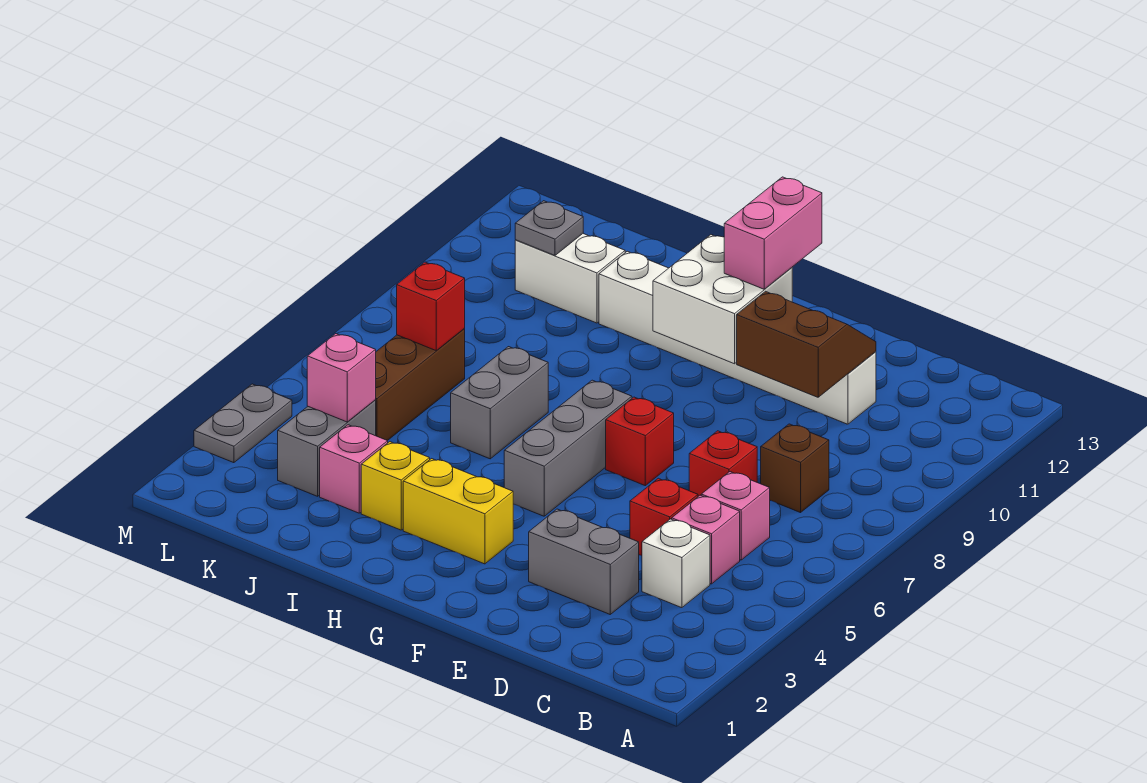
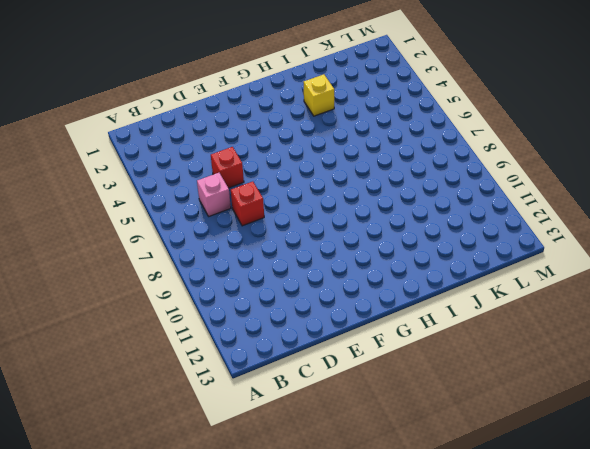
none -> white brick C4 level 1
none -> pink brick C5 level 1
none -> brown brick C8 level 1

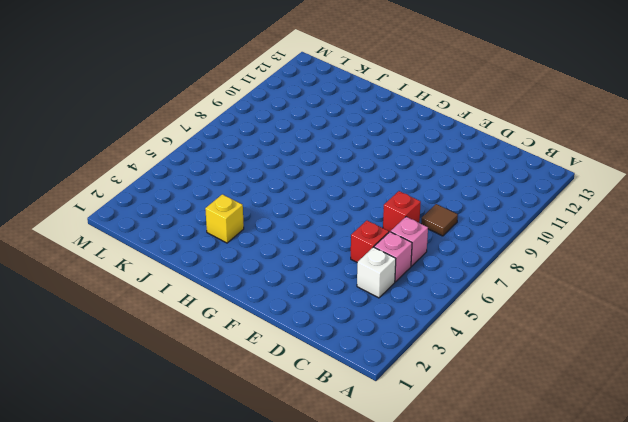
brown tile C8 level 1 -> brown brick C8 level 1
none -> grey brick D3:E3 level 1
none -> white brick D11:I11 level 1
none -> red brick F7 level 1

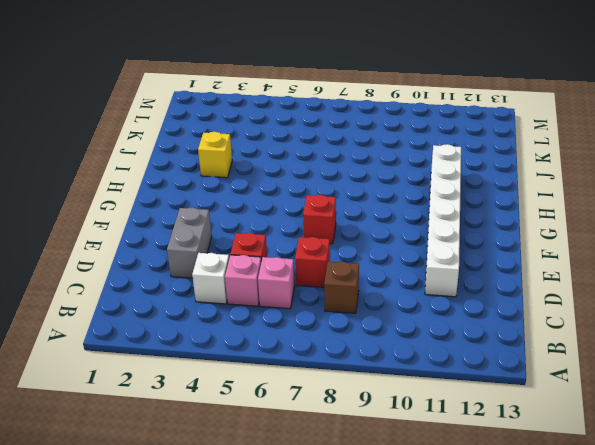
none -> yellow brick G3:H3 level 1
none -> grey brick G5:G7 level 1
none -> grey brick I6:I7 level 1

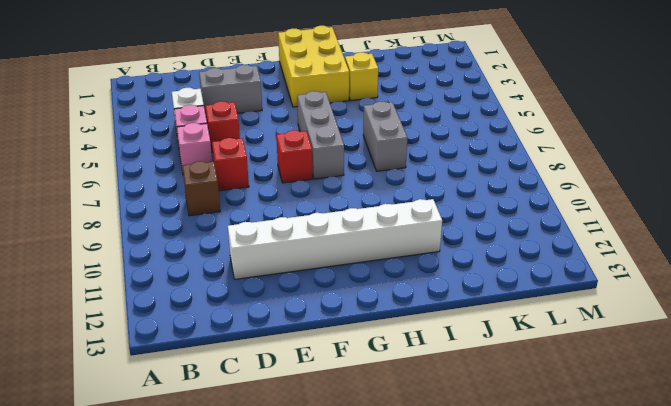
yellow brick G1:H3 level 1 -> yellow brick G3:H3 level 1
none -> pink brick J3 level 1
none -> white brick J11:K11 level 1
none -> grey brick K3:K4 level 1

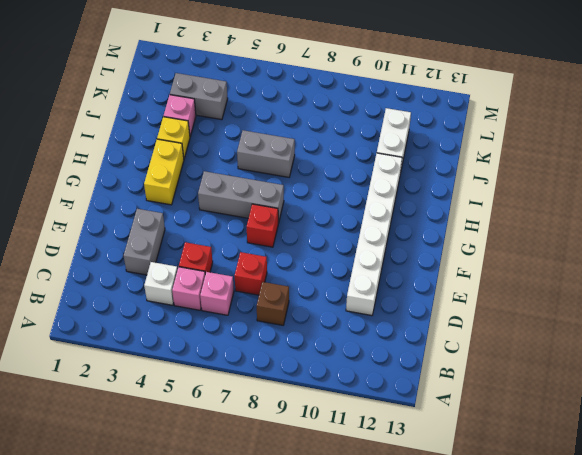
none -> brown brick K5:K7 level 1
none -> grey plate M3:M4 level 1
none -> brown slope D10:E11 level 2 top 10

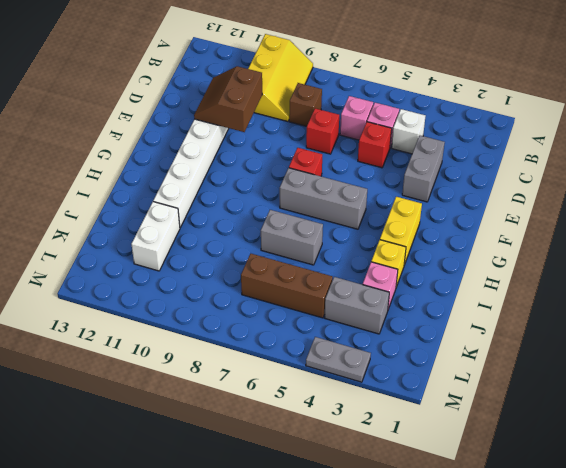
yellow slope A9:C10 level 1 top 10 -> none
none -> white brick F10:G11 level 2
none -> pink brick K4 level 2
none -> red brick K7 level 2

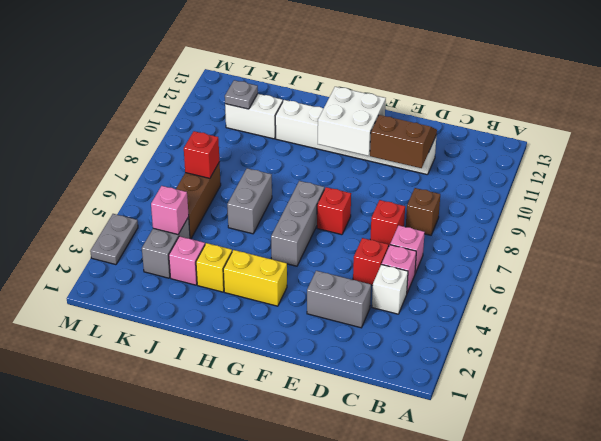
none -> pink brick F11:F12 level 3

